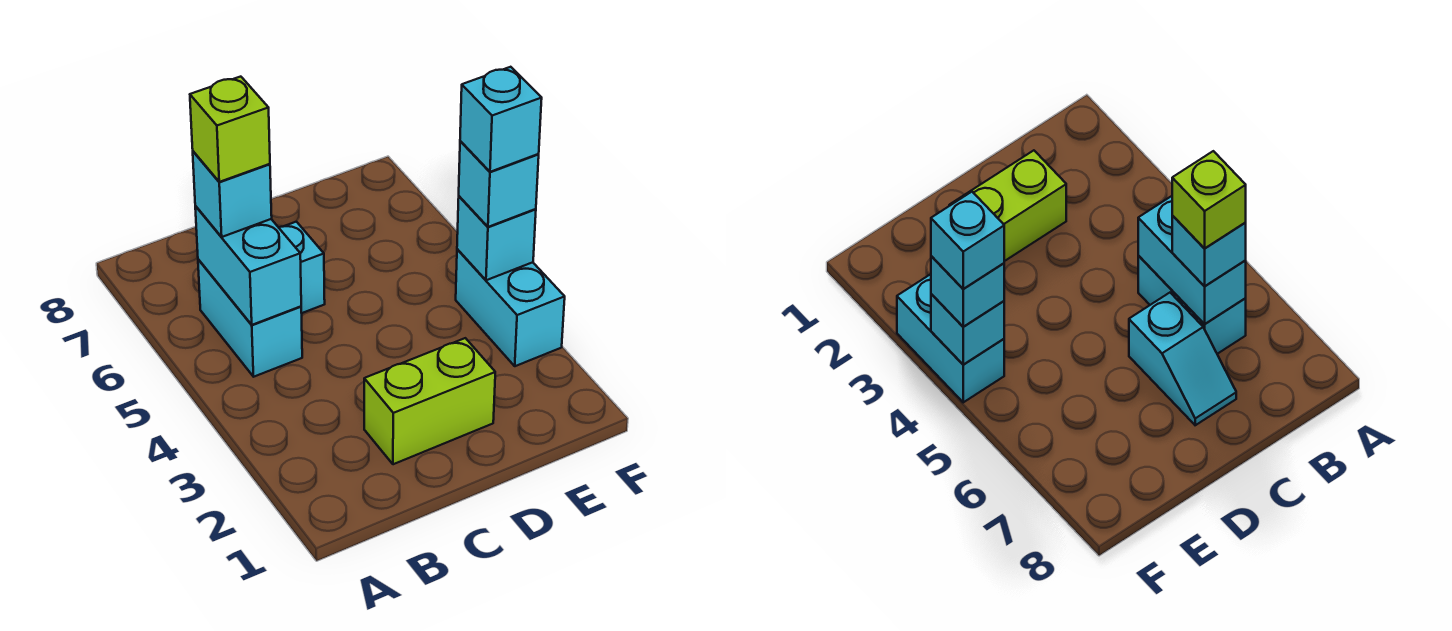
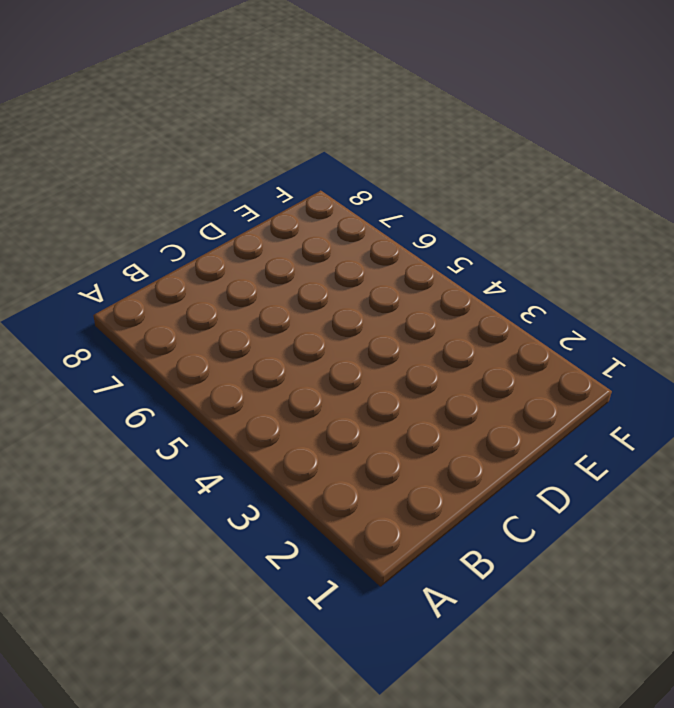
none -> cyan brick B5:B6 level 1
none -> lime brick C2:D2 level 1

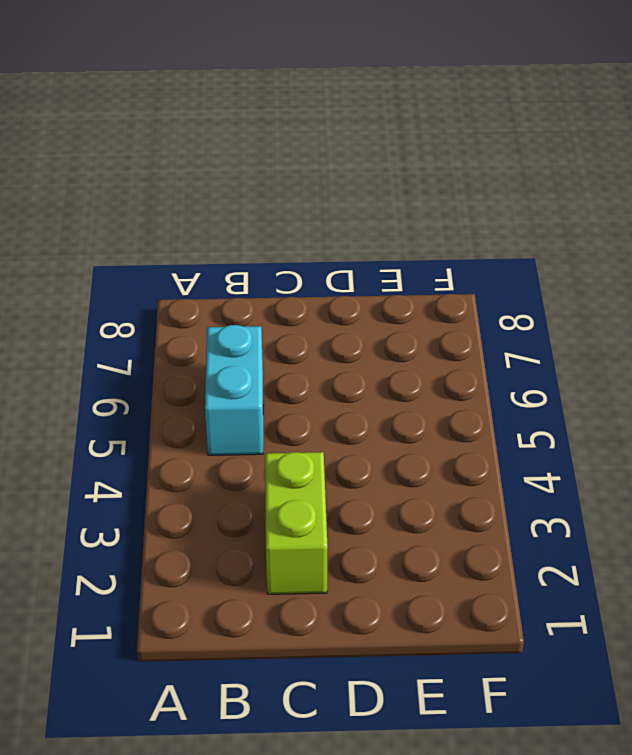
lime brick C2:C3 level 1 -> lime brick C2:D2 level 1
none -> cyan slope C6:C7 level 1 top 6
none -> cyan brick F3:F4 level 1

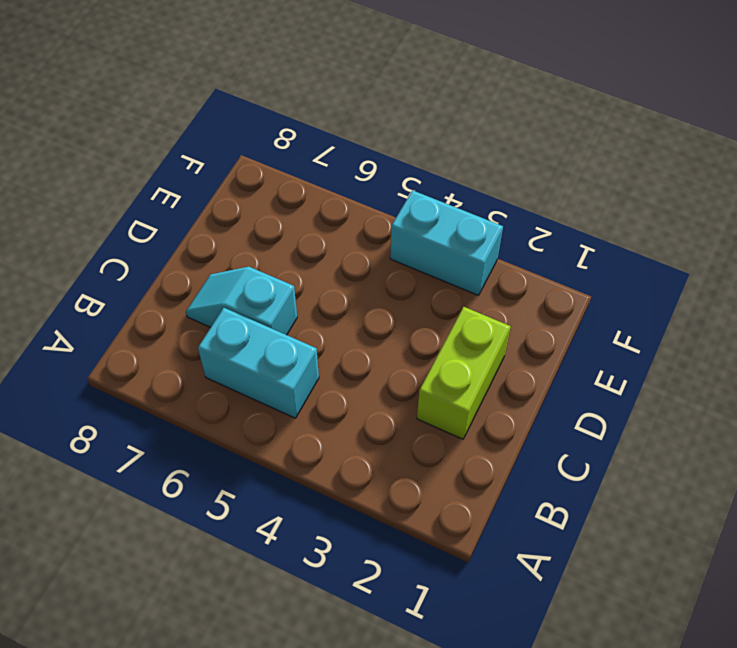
none -> cyan brick B5:B6 level 2
none -> cyan brick F4 level 2

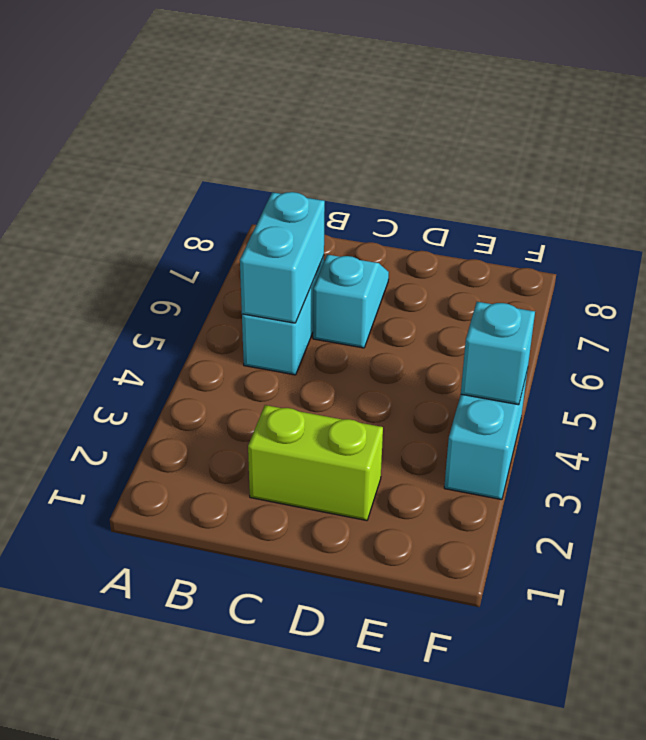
none -> cyan brick B6 level 3
none -> cyan brick F4 level 3

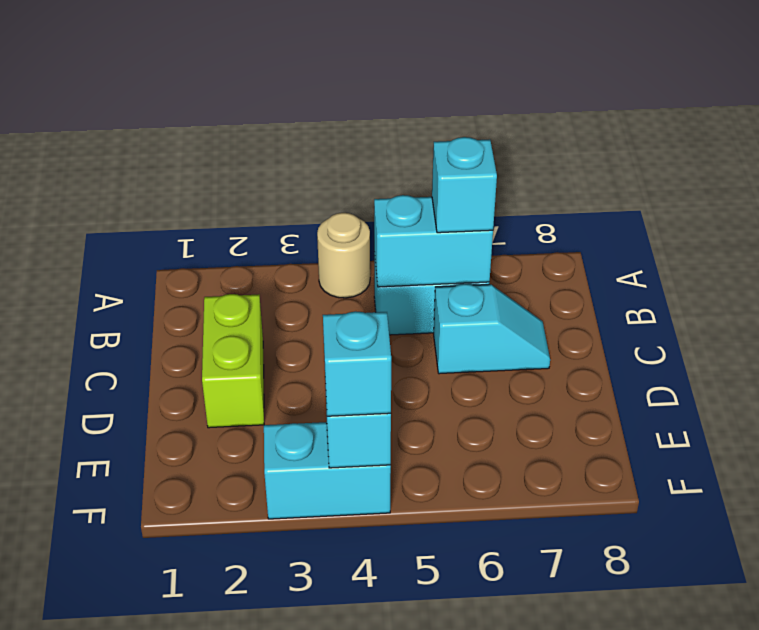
tan round brick A4 level 1 -> none
none -> lime brick B6 level 4
none -> cyan brick F4 level 4

